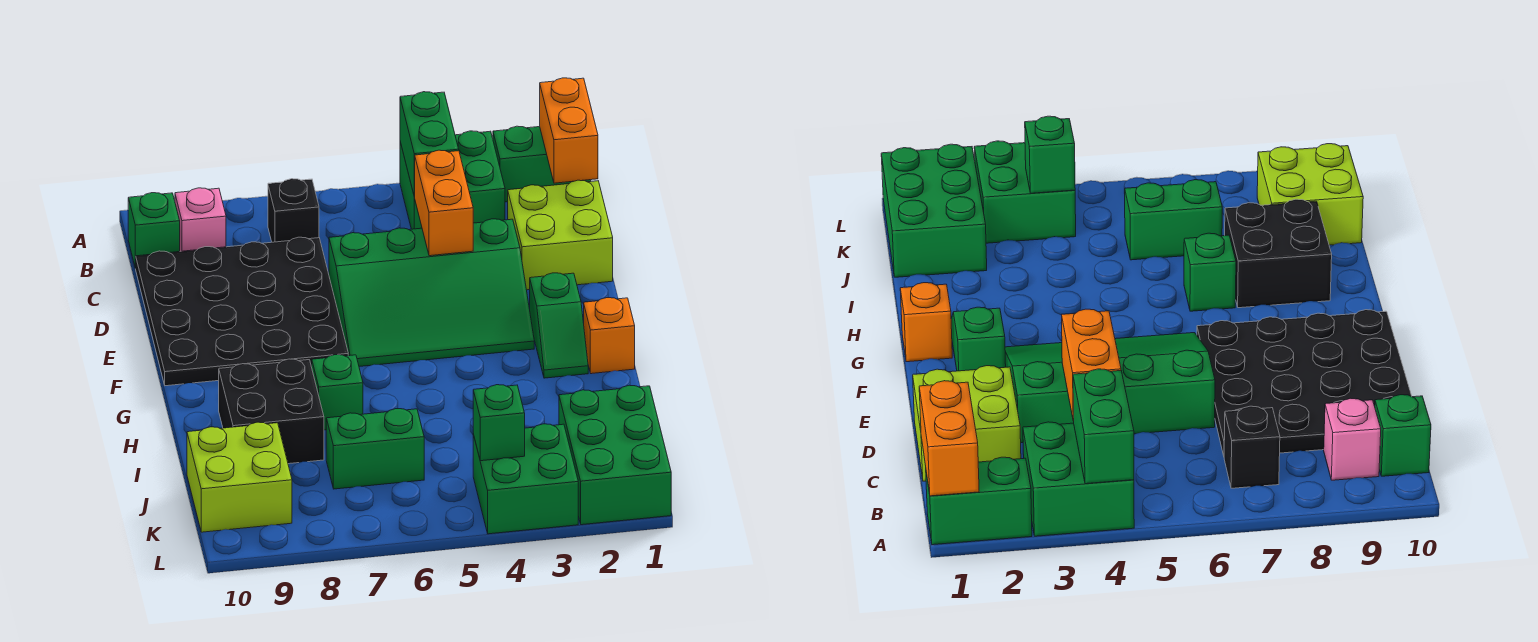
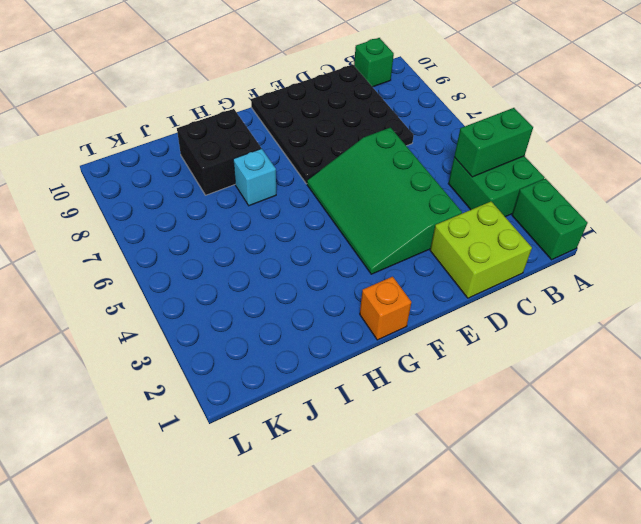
cyan brick H7 level 1 -> green brick H7 level 1
none -> black brick B7 level 1
none -> pink brick B9 level 1
none -> green slope F2:G2 level 1 top F

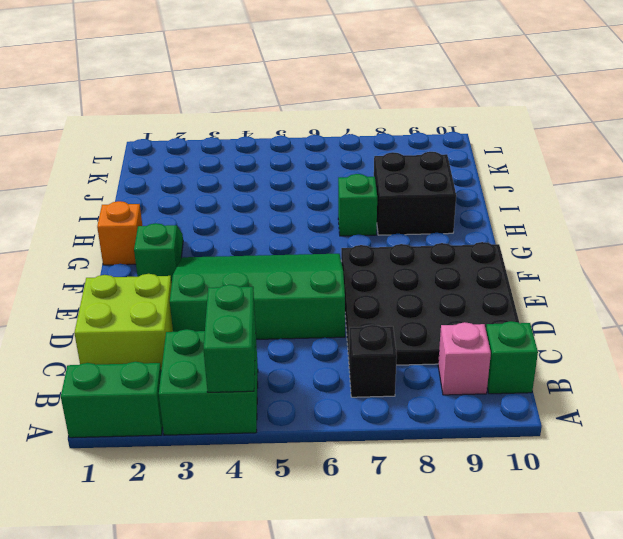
none -> green brick J1:L2 level 1
none -> green brick J6:J7 level 1
none -> lime brick J9:K10 level 1

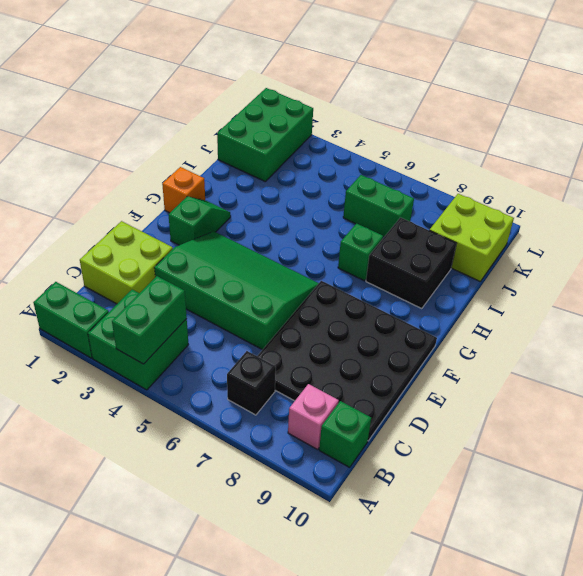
none -> green brick K3:L4 level 1
none -> orange brick A1:B1 level 2
none -> orange brick C4:D4 level 2

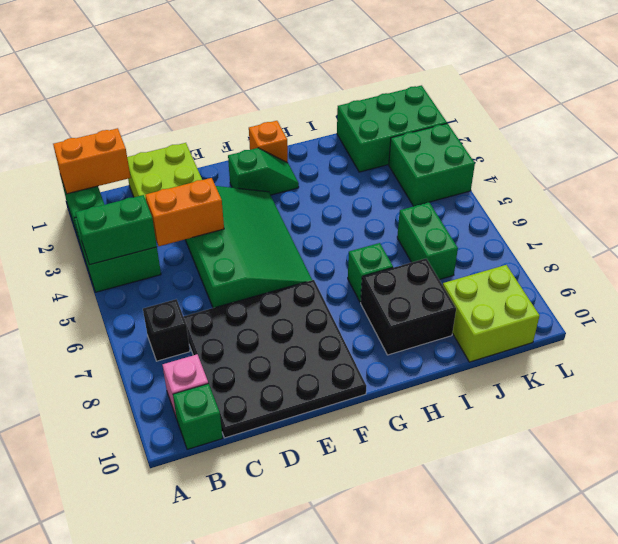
none -> green brick K4 level 2

